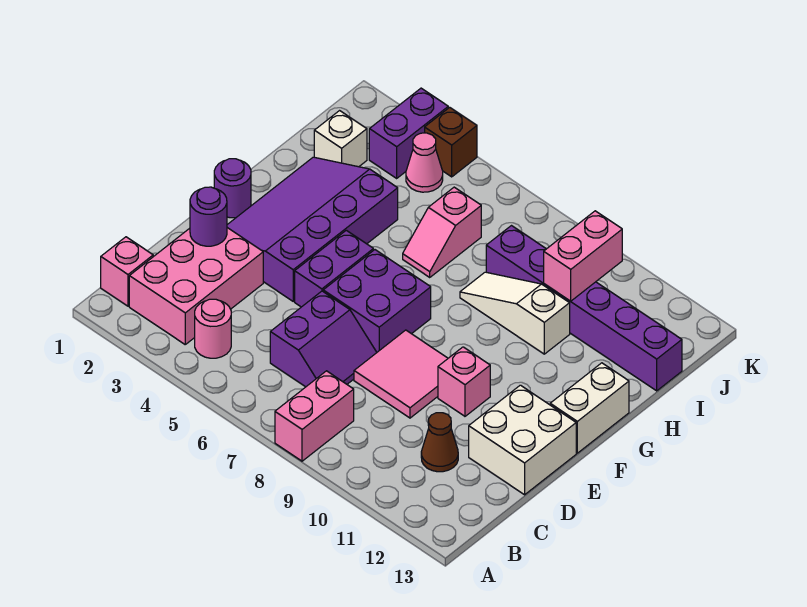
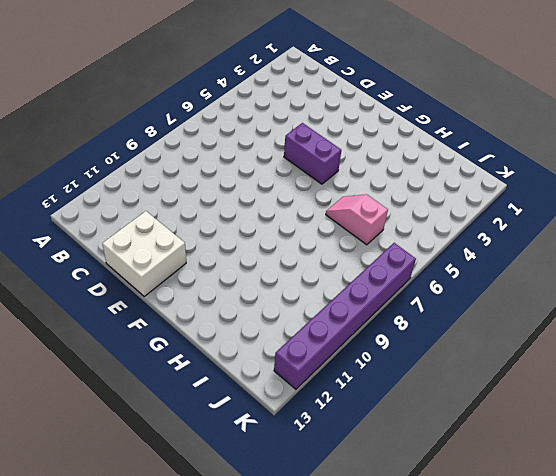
purple brick K7:K12 level 1 -> purple brick I8:I13 level 1
none -> pink brick A8:B8 level 1
none -> pink brick B1 level 1
none -> pink brick B2:D3 level 1

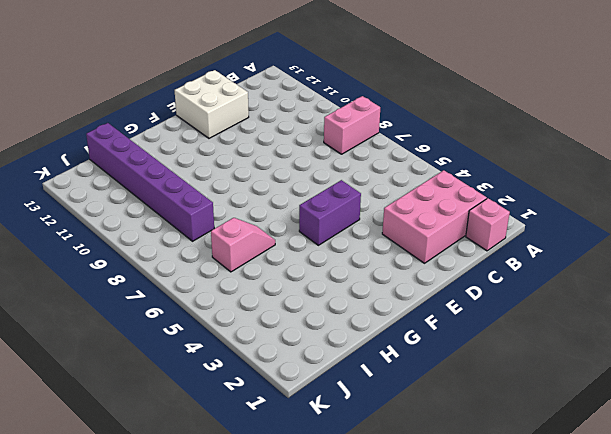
none -> pink round brick B4 level 1
none -> purple slope C6:D7 level 1 top 6
none -> brown cone C11 level 1

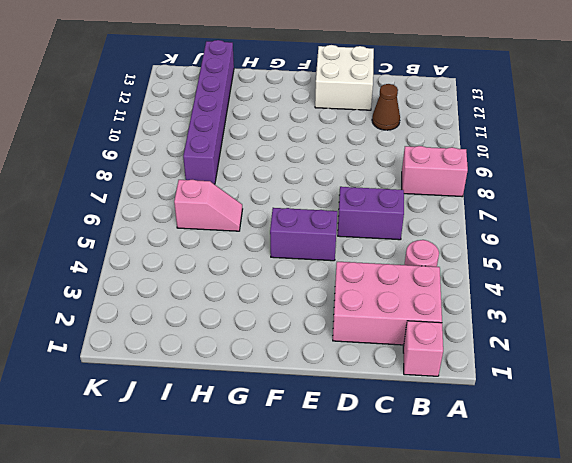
none -> pink tile D8:E9 level 1
none -> purple slope E2:H4 level 1 top 4
none -> purple brick E6:F7 level 1

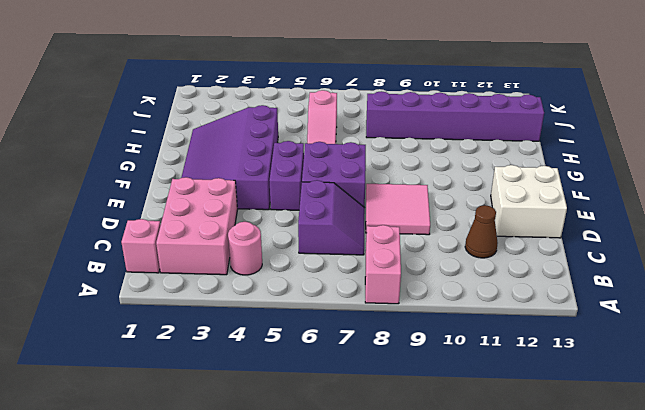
none -> pink brick E10 level 1
none -> purple round brick F1 level 1
none -> white brick F13:G13 level 1

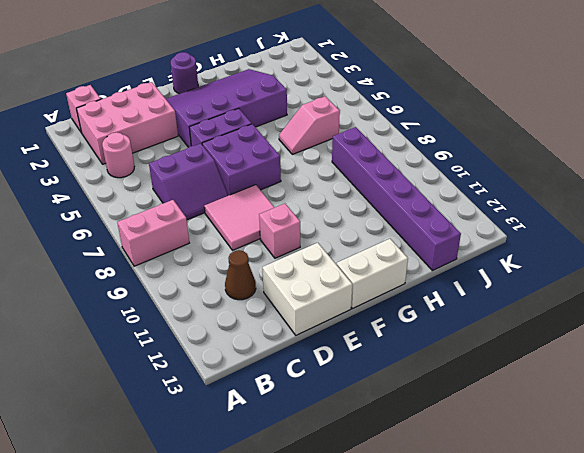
none -> white slope H8:H10 level 1 top 10
none -> white brick I2 level 1
none -> purple brick J3:K3 level 1

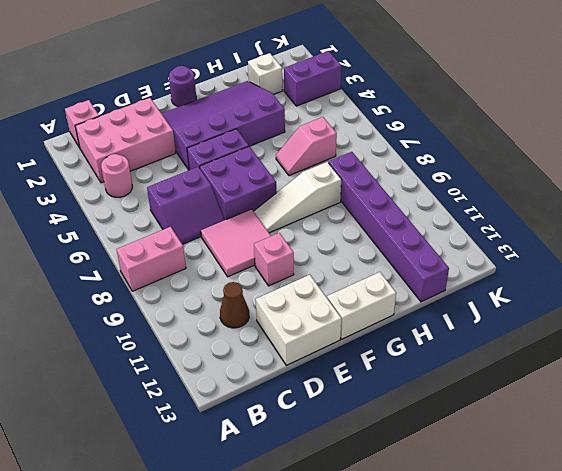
white slope F8:H8 level 1 top H -> white slope H8:H10 level 1 top 10
none -> pink cone J4 level 1
none -> brown brick K4 level 1
none -> purple round brick D2 level 2

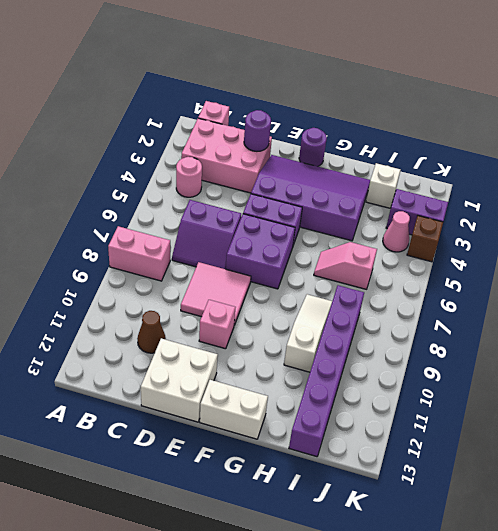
none -> pink brick I10:J10 level 2

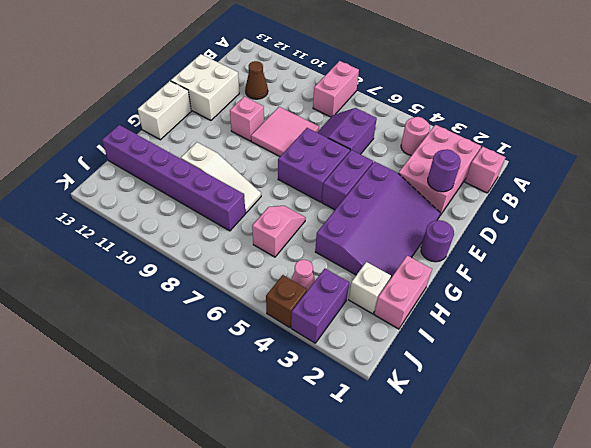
pink brick H1:I1 level 1 -> pink brick I10:J10 level 2

